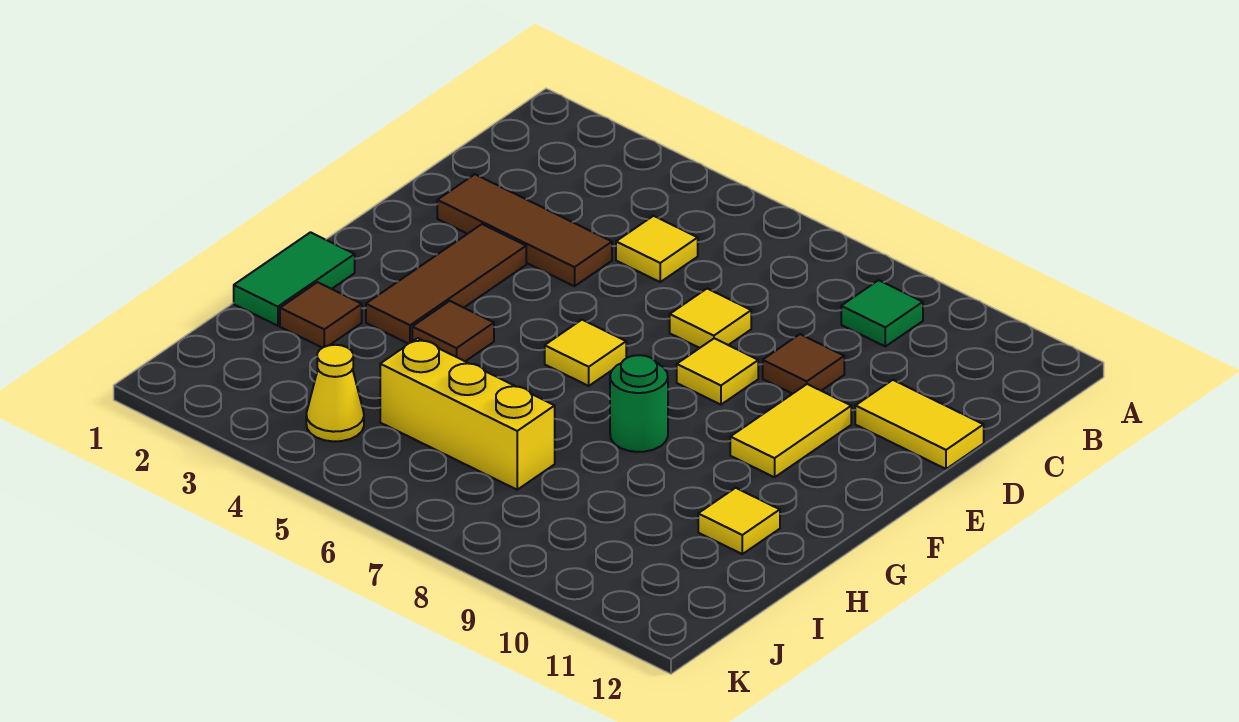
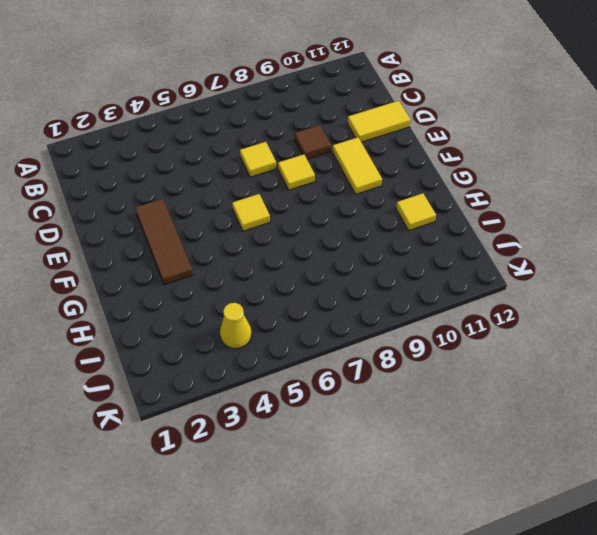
none -> green tile B9 level 1
none -> yellow tile C5 level 1
none -> brown tile D2:D4 level 1

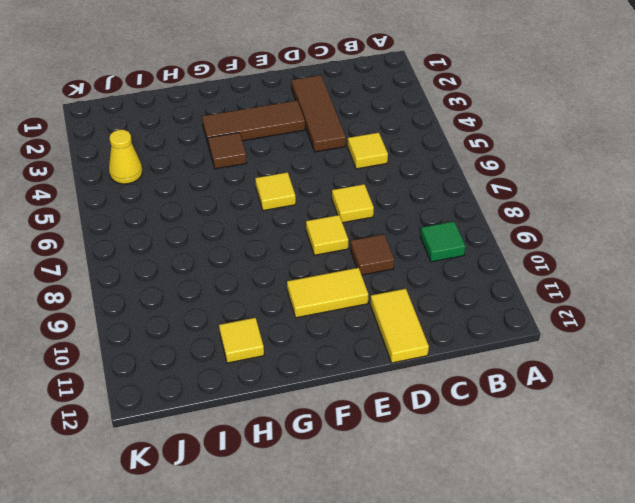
none -> green tile G1:H1 level 1
none -> green round brick G8 level 1
none -> brown tile H2 level 1

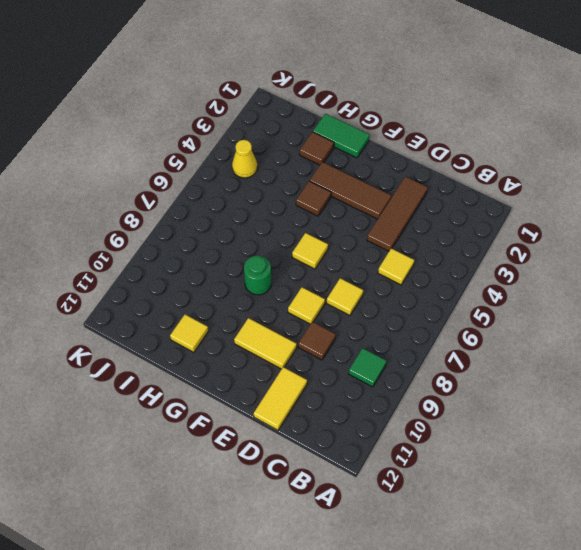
none -> yellow brick I5:I7 level 1

